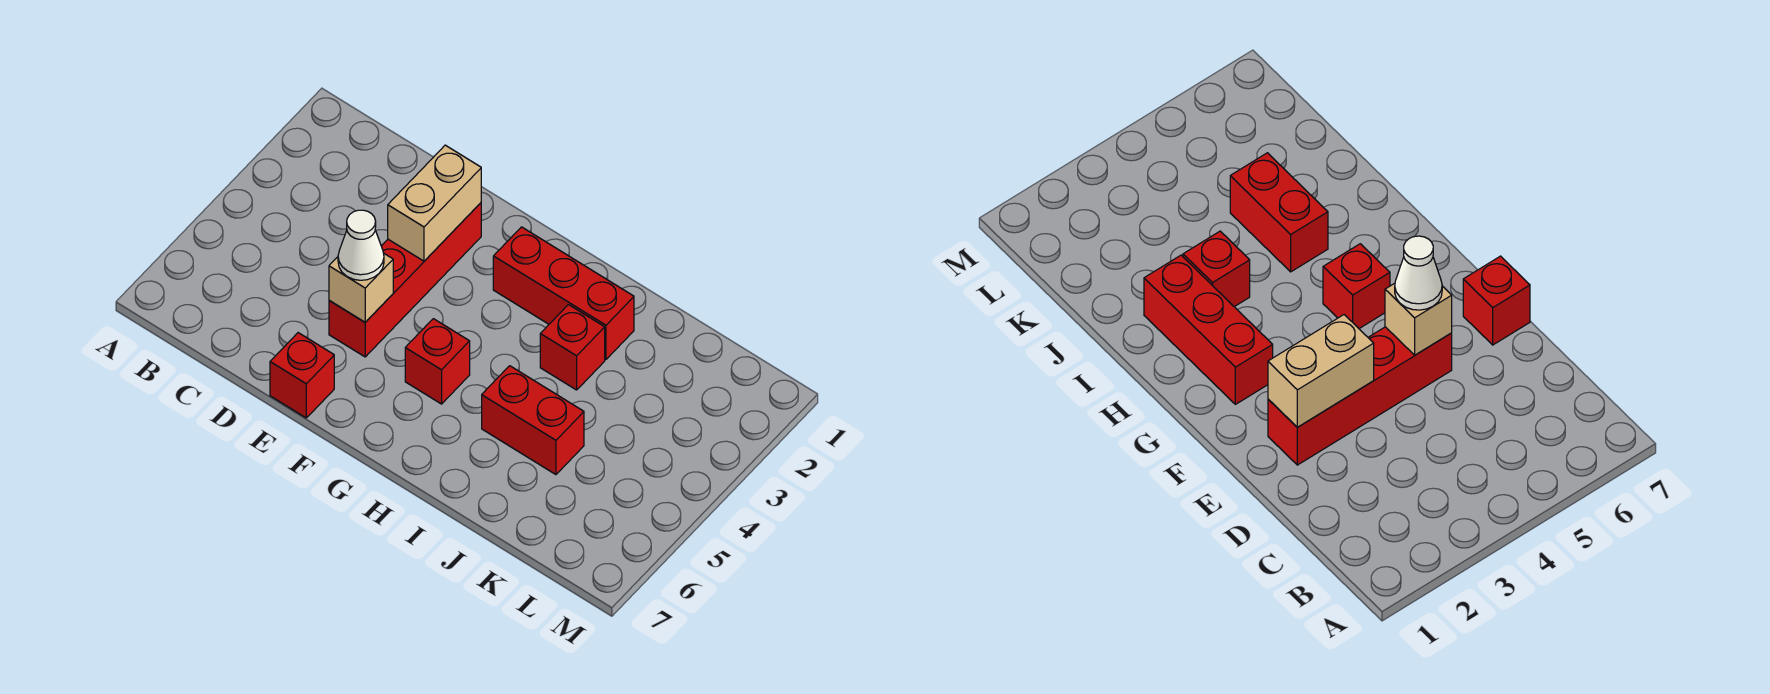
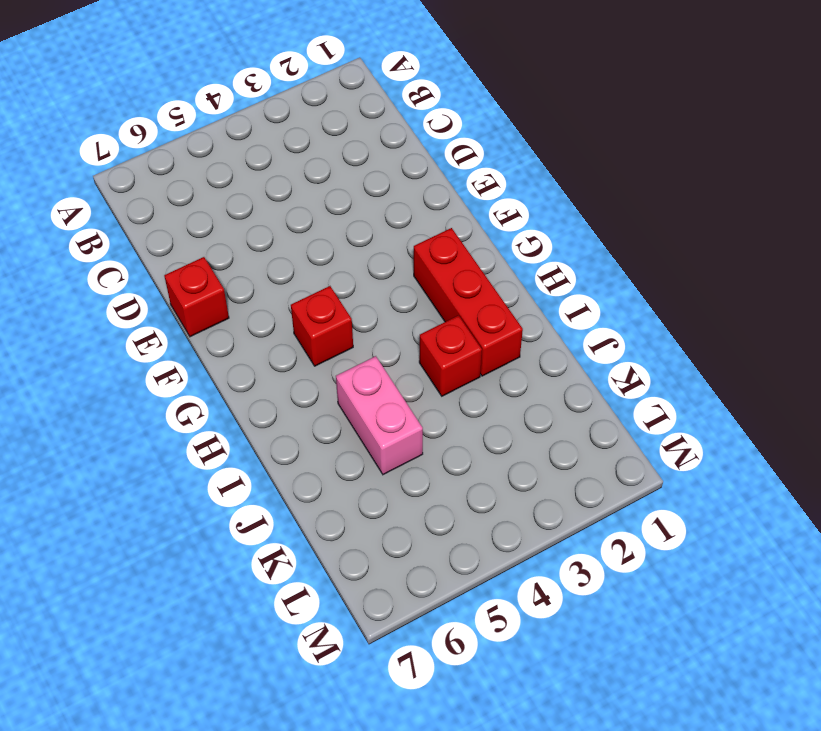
pink brick I5:J5 level 1 -> red brick I5:J5 level 1
none -> red brick E2:E5 level 1
none -> tan brick E2:E3 level 2

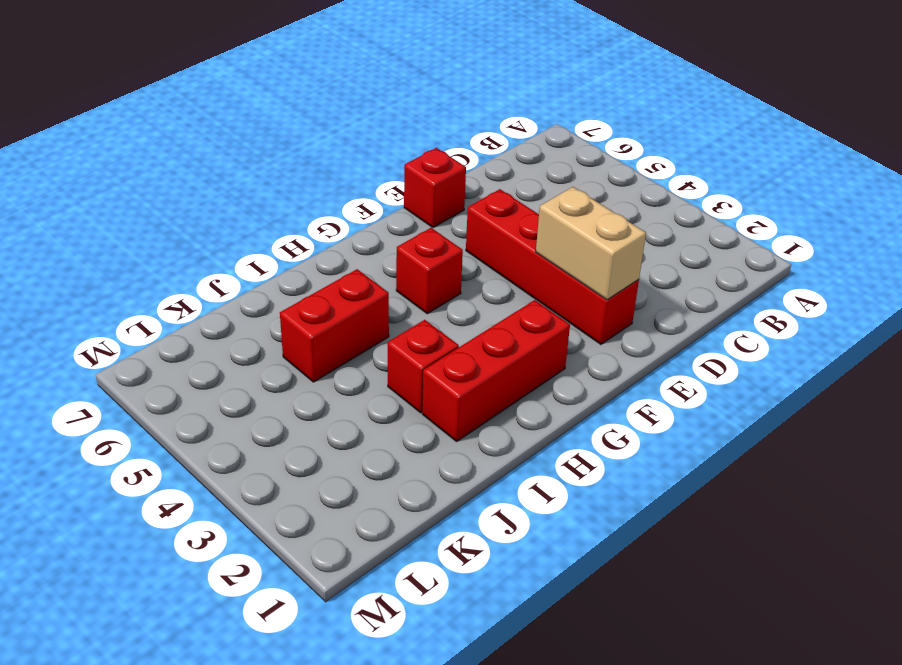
none -> tan brick E5 level 2
none -> white cone E5 level 3

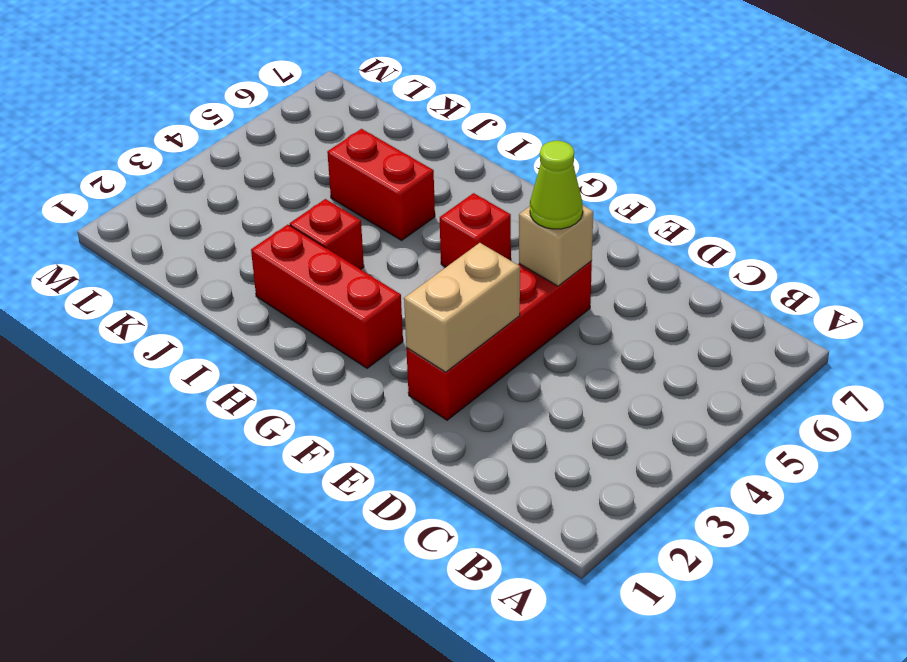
lime cone E5 level 3 -> white cone E5 level 3
none -> red brick E7 level 1

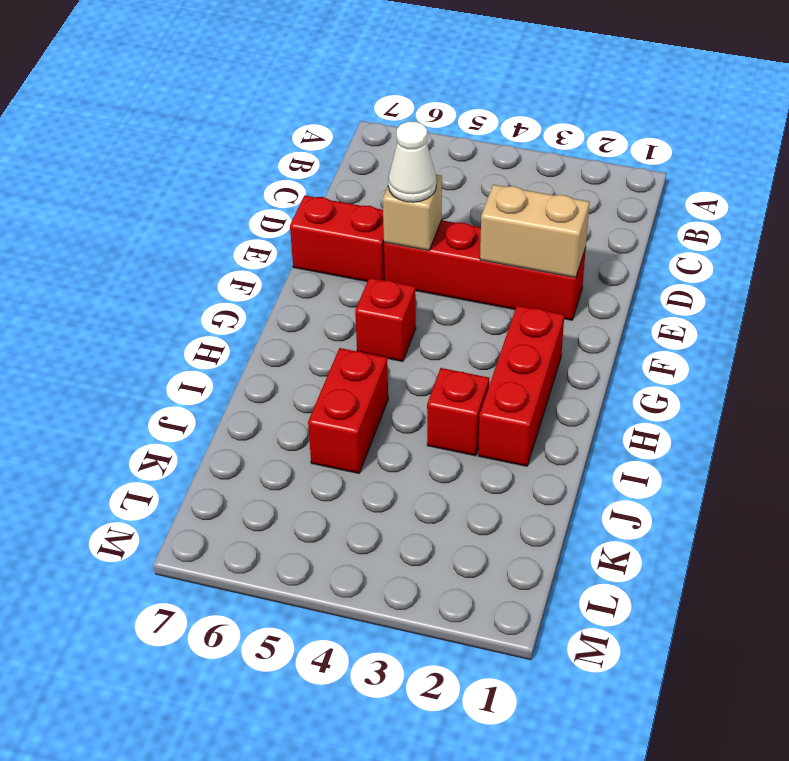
red brick E6:E7 level 1 -> red brick E7 level 1

